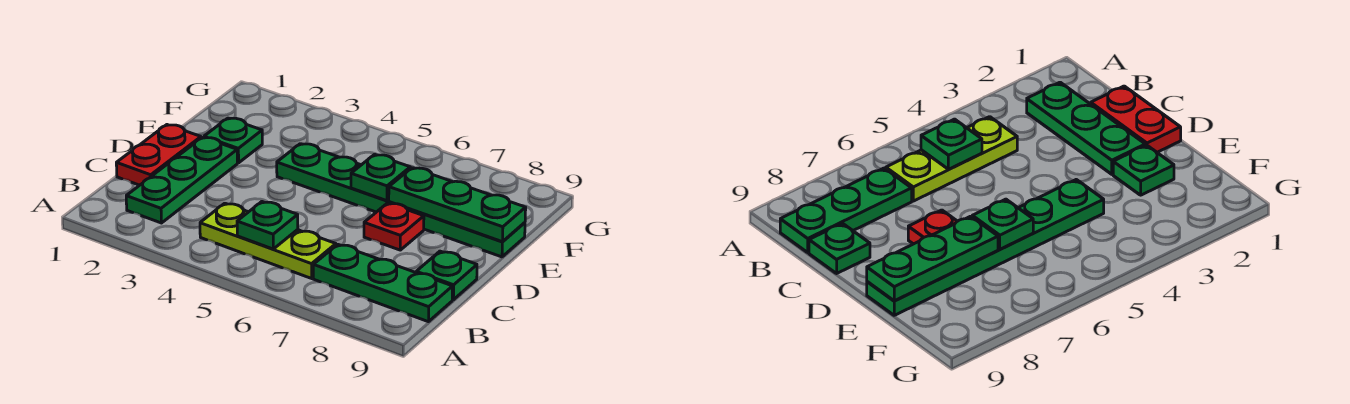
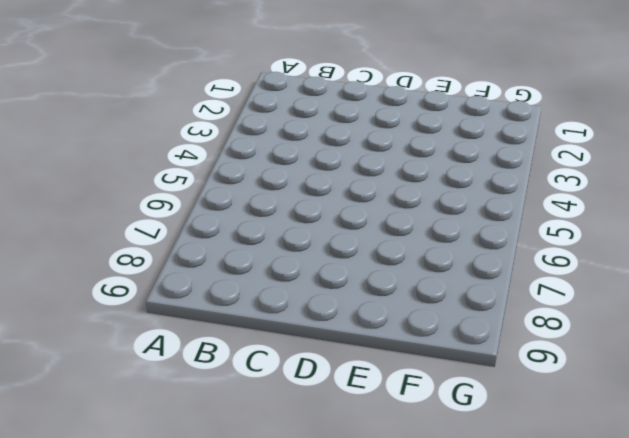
none -> green plate B2:D2 level 1
none -> lime plate B4:B6 level 1

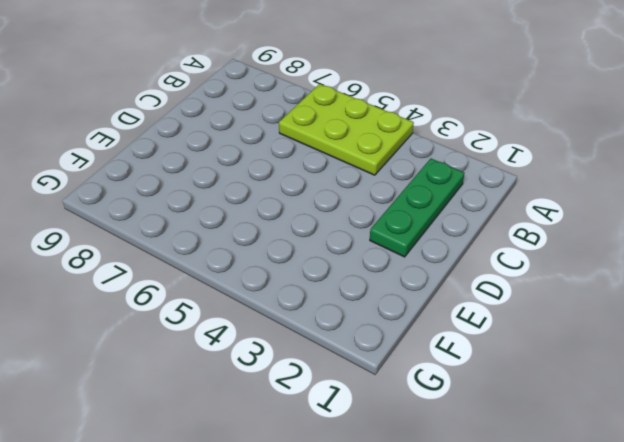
lime plate A4:B6 level 1 -> lime plate B4:B6 level 1
none -> green plate B7:B9 level 1
none -> red plate C1:D1 level 1

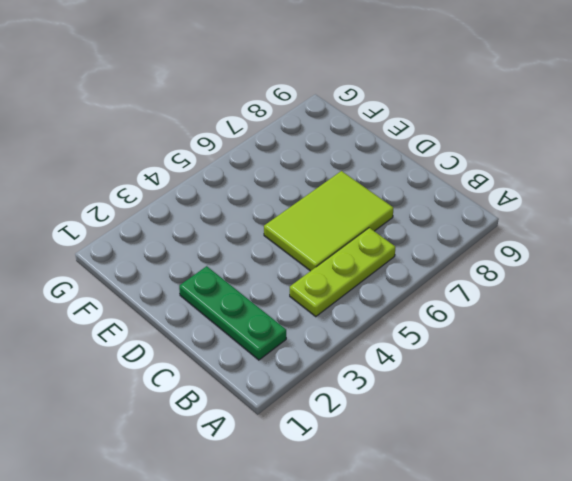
lime tile C5:D7 level 1 -> red plate D7 level 1
none -> green plate B7:B9 level 1
none -> red plate C1:D1 level 1

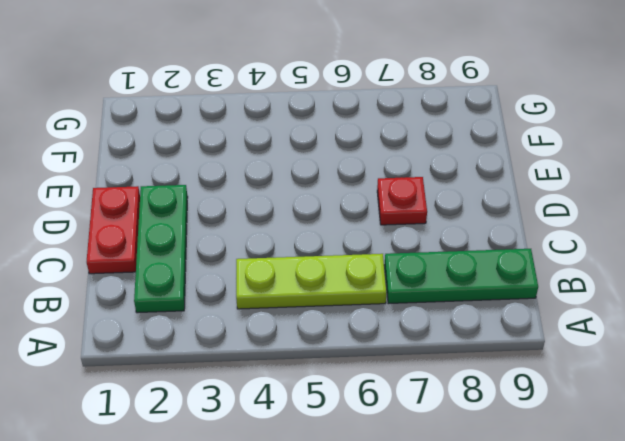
none -> green plate C9 level 1
none -> green plate E2 level 1

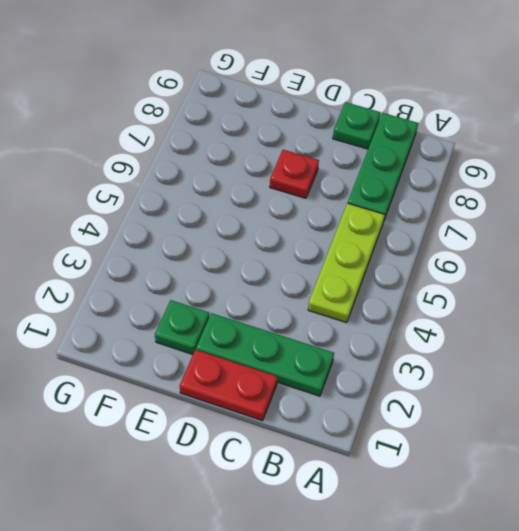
none -> green plate E4:E9 level 1
none -> green plate B5 level 2

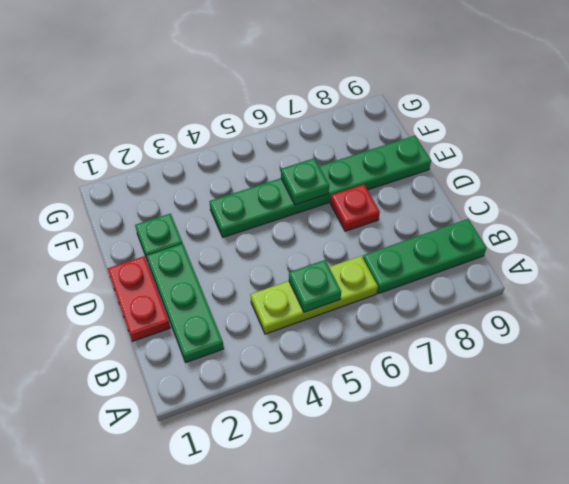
none -> green plate C9 level 1
none -> green plate E7:E9 level 2

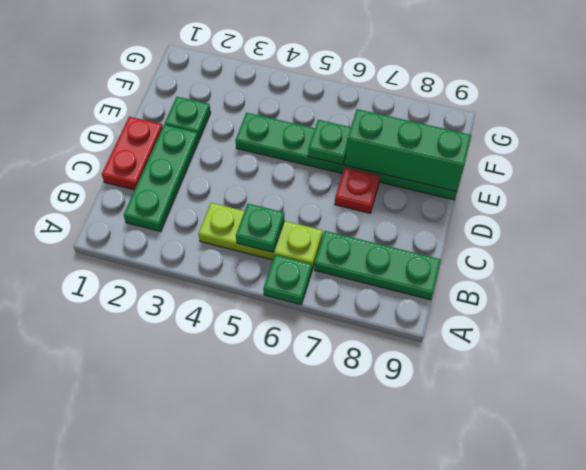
green plate A6 level 1 -> green plate C9 level 1
green brick E7:E9 level 2 -> green plate E7:E9 level 2

